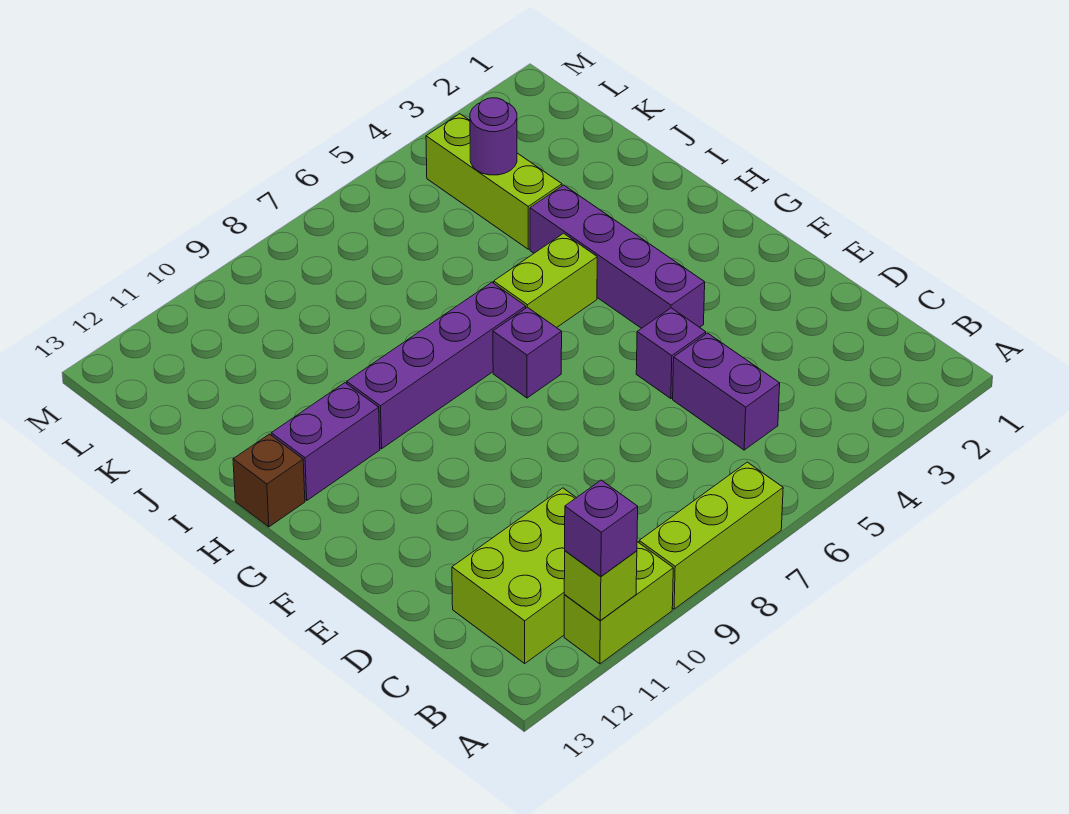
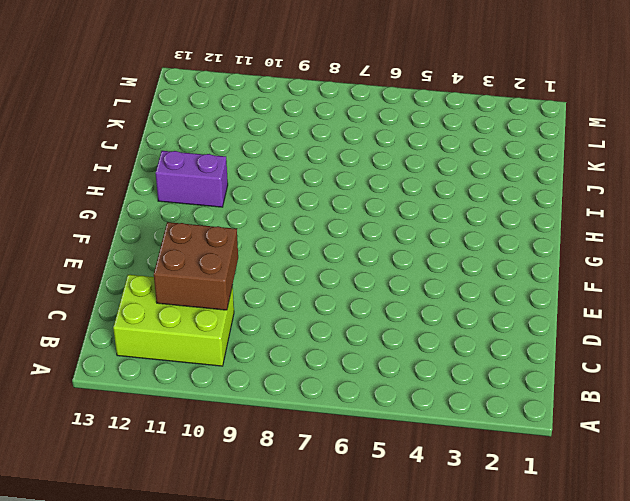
brown brick C10:D11 level 2 -> none
none -> lime brick A7:A9 level 1
none -> lime brick A10:A11 level 1
none -> purple brick C5:D5 level 1

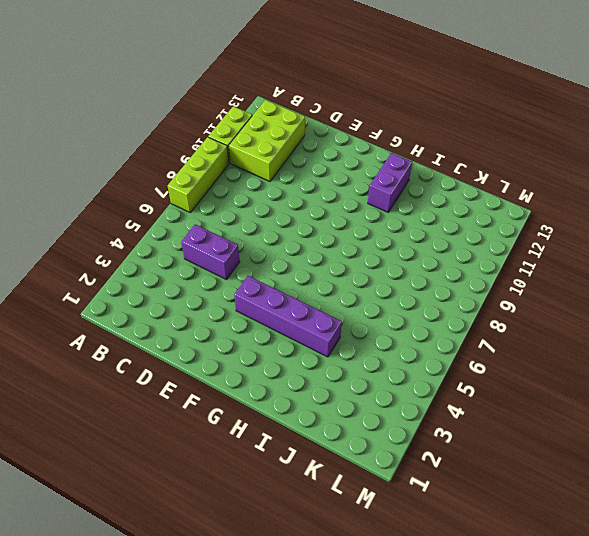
none -> purple brick E5 level 1
none -> purple brick G7 level 1
none -> lime brick H5:H6 level 1

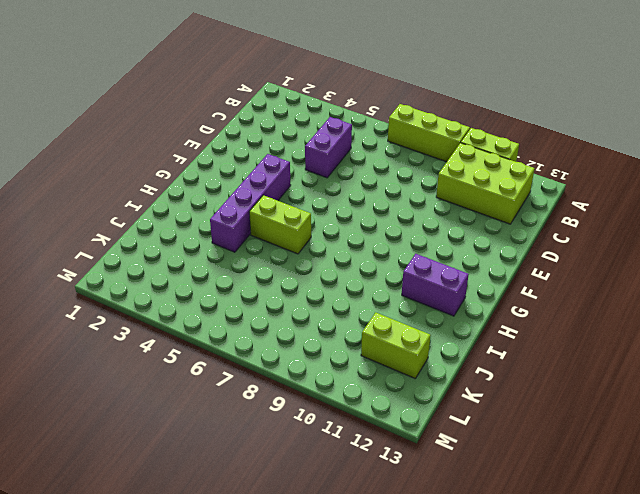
lime brick K11:K12 level 1 -> none
none -> purple brick E5 level 1
none -> purple brick G7 level 1
none -> purple brick H7:H10 level 1

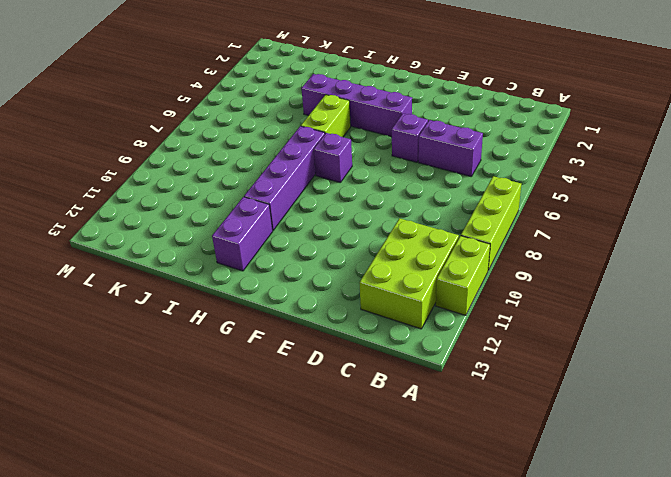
none -> brown brick H13 level 1
none -> lime brick J4:L4 level 1
none -> lime brick A11 level 2

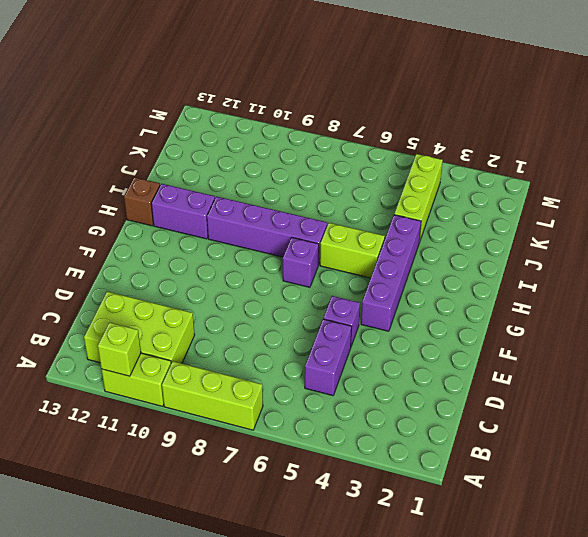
none -> purple round brick K4 level 2
none -> purple brick A11 level 3

